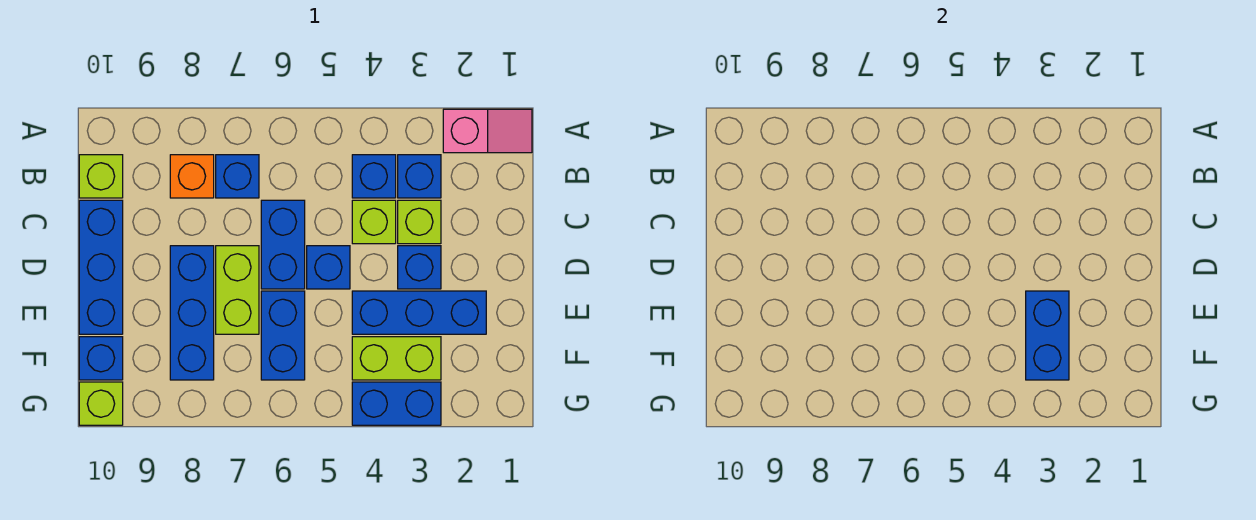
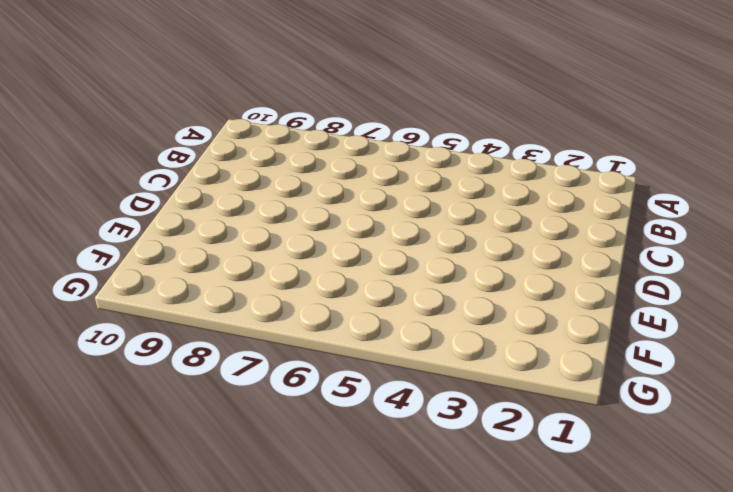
none -> pink slope A1:A2 level 1 top 2
none -> blue brick B3 level 1
none -> blue brick B4 level 1

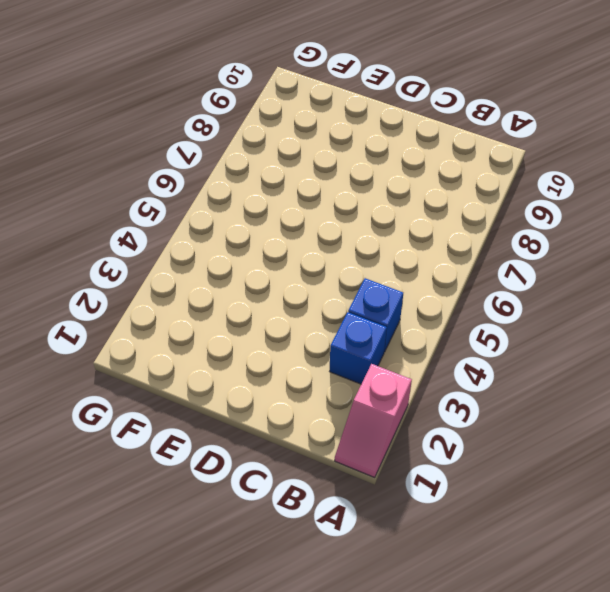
none -> blue brick B7 level 1
none -> orange brick B8 level 1
none -> lime brick B10 level 1

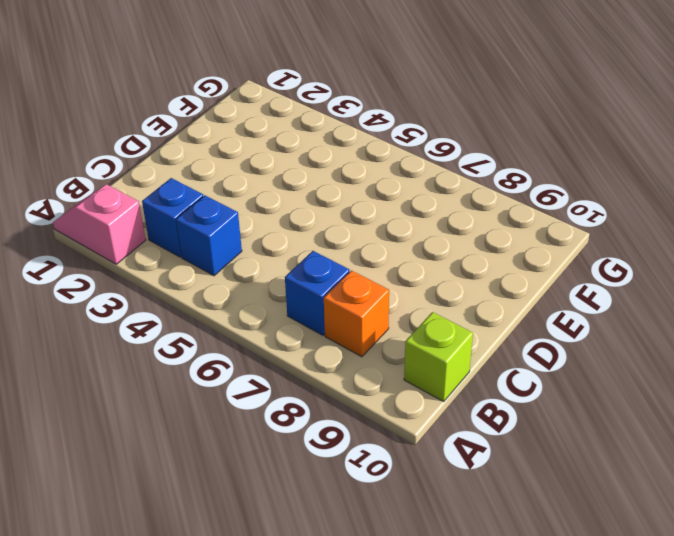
none -> lime brick C3 level 1
none -> lime brick C4 level 1
none -> blue brick C6:D6 level 1

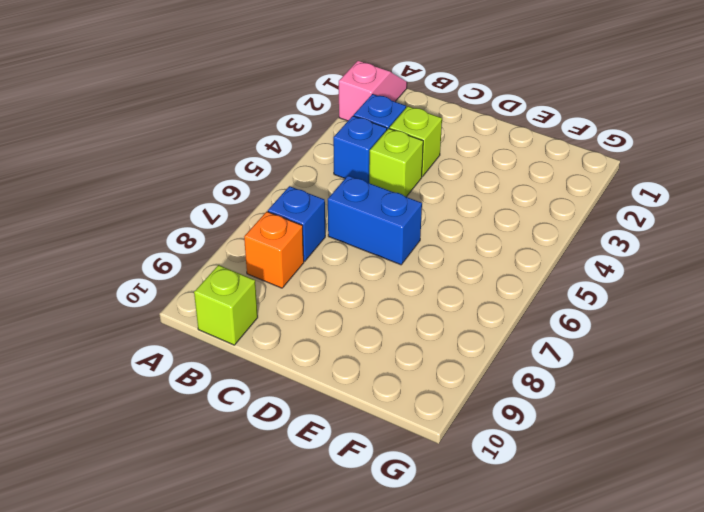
none -> blue brick C10:E10 level 1
none -> blue brick D3 level 1
none -> blue brick D5 level 1

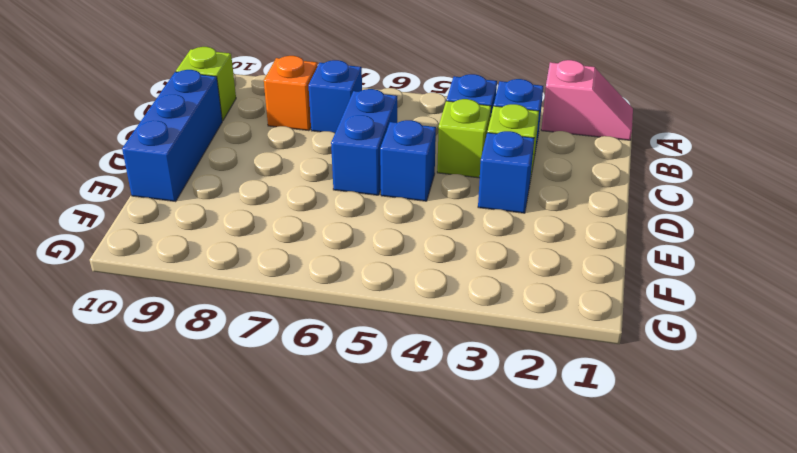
none -> lime brick D7:E7 level 1
none -> blue brick D8:F8 level 1
none -> blue brick E2:E4 level 1

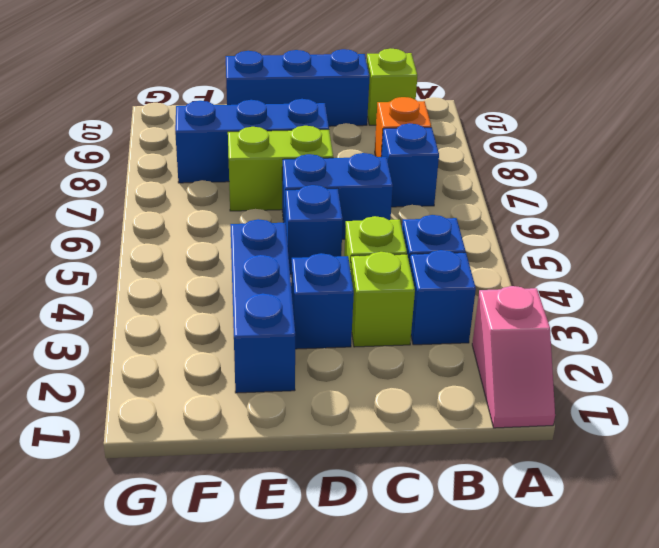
none -> blue brick E6:F6 level 1
none -> lime brick F3:F4 level 1
none -> blue brick F10 level 1

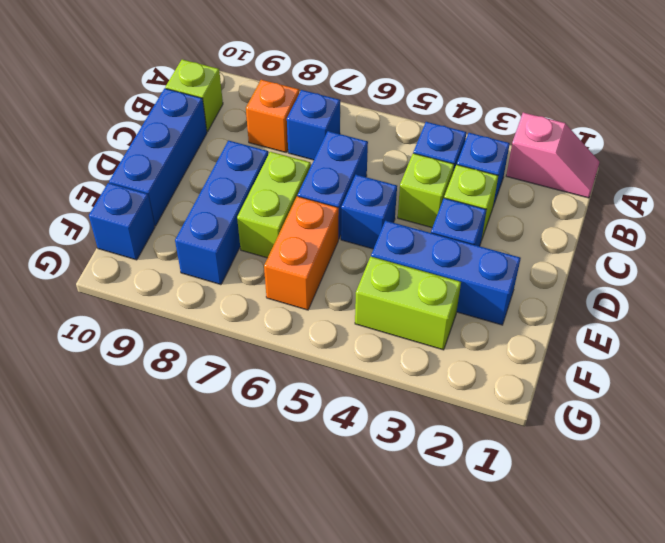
orange brick E6:F6 level 1 -> blue brick E6:F6 level 1
none -> blue brick G3:G4 level 1
none -> lime brick G10 level 1
none -> blue brick E3:F3 level 2

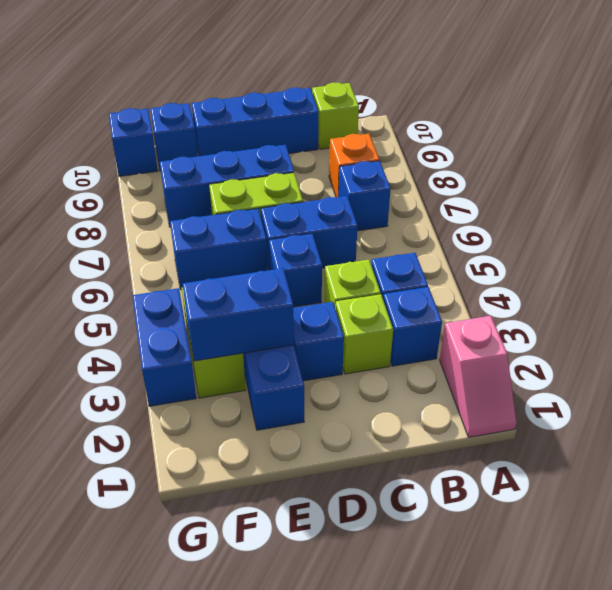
blue brick G10 level 1 -> lime brick G10 level 1

